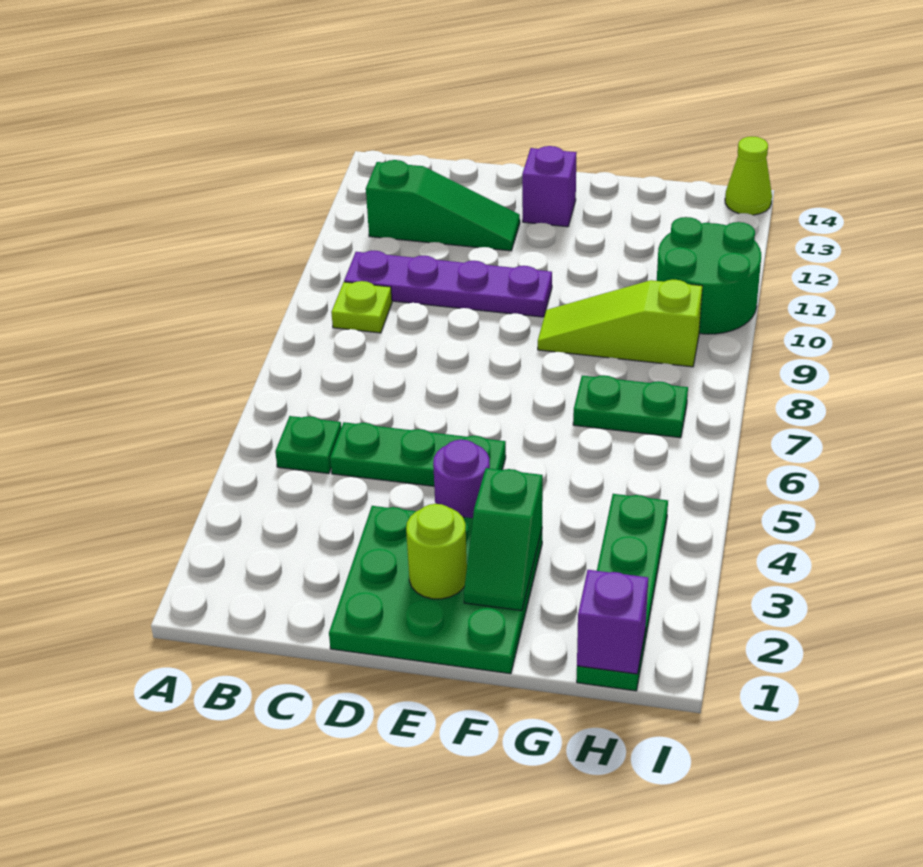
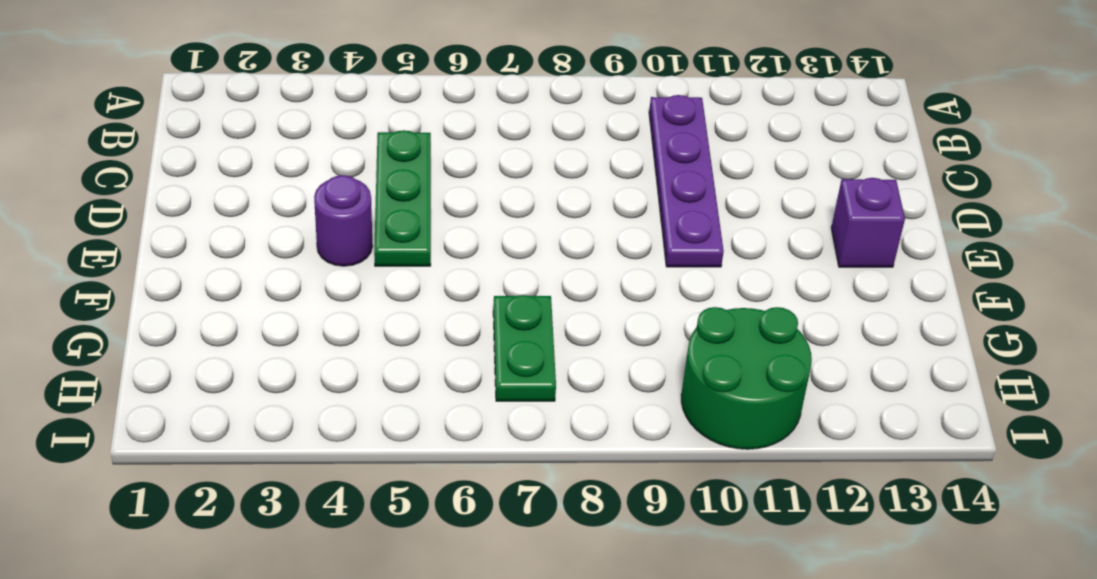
none -> green plate B5 level 1
none -> lime plate B9 level 1
none -> green slope B12:D12 level 1 top B

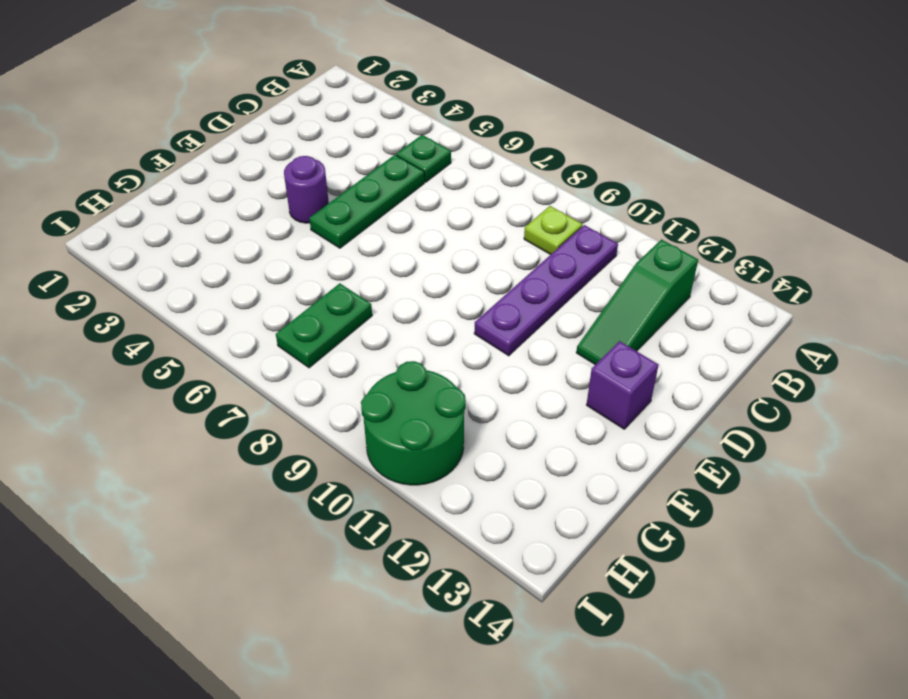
none -> green plate D1:F3 level 1
none -> lime slope F9:H9 level 1 top H
none -> green plate H1:H4 level 1

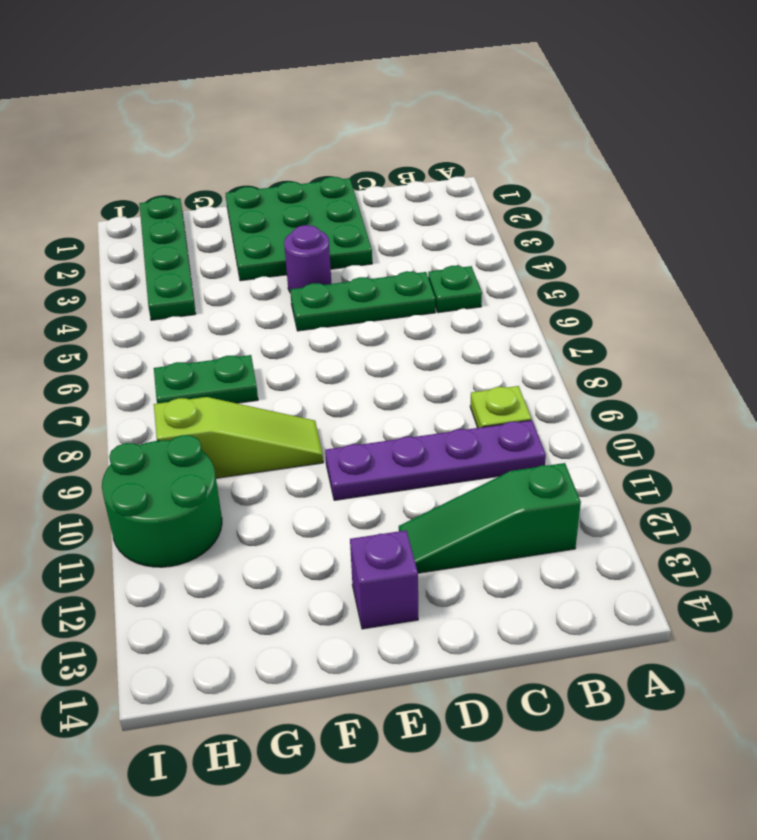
none -> lime cone I14 level 1
none -> lime round brick E2 level 2
none -> green slope F2:F3 level 2 top 3

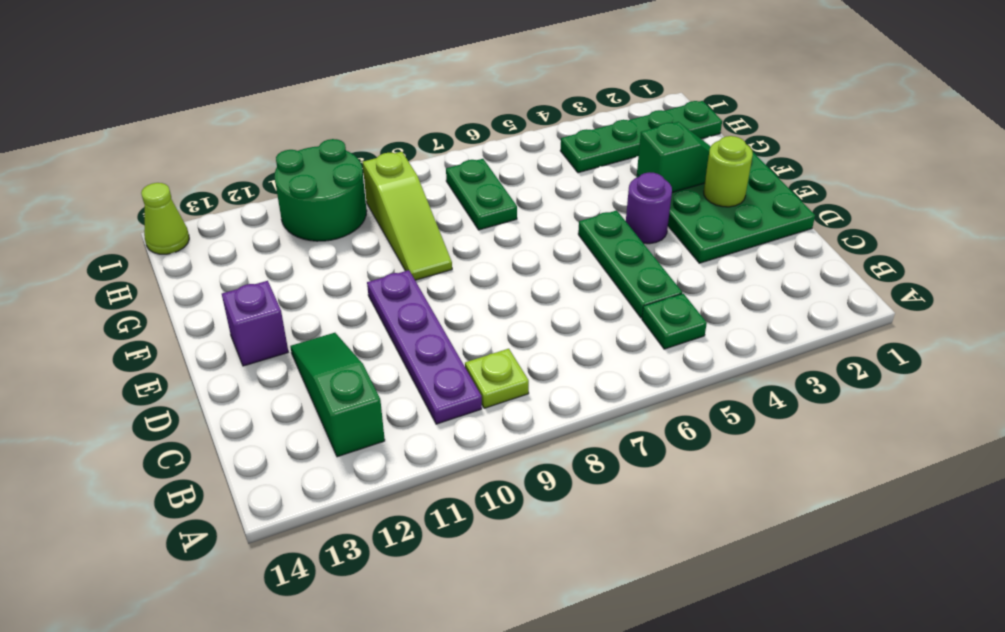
none -> purple brick H1 level 2

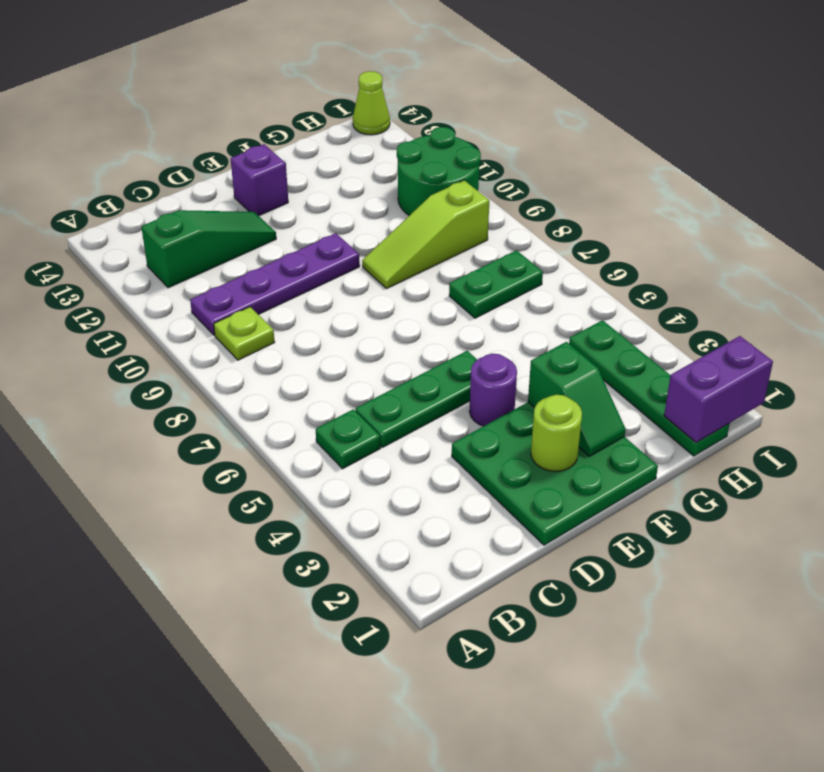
purple brick H1:I1 level 2 -> purple brick H1 level 2

